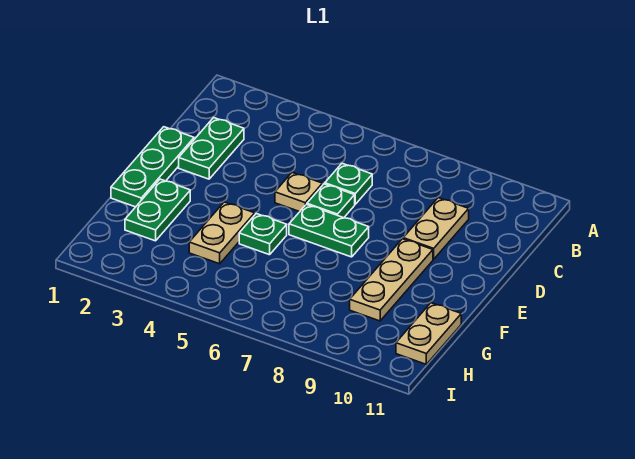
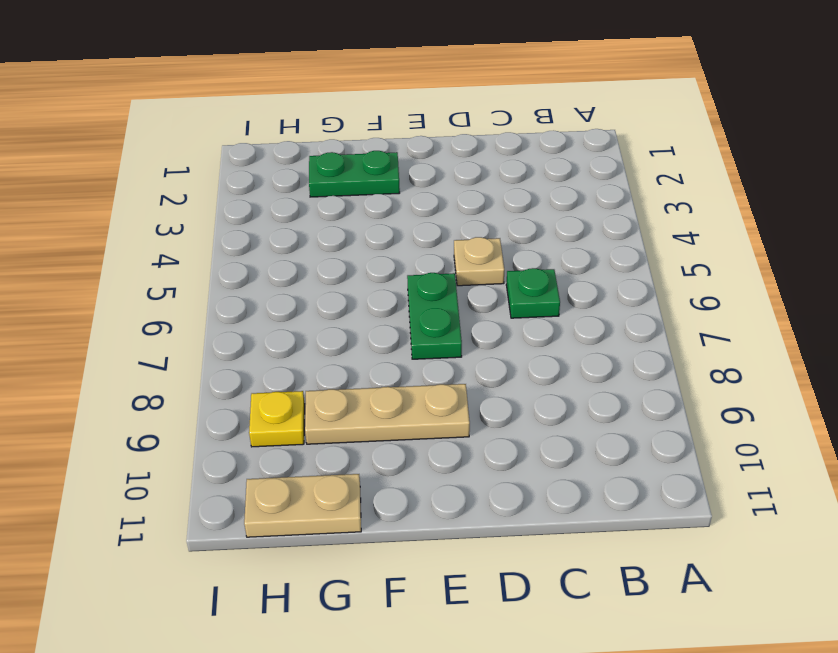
yellow plate H9 level 1 -> none
none -> green plate C2:D2 level 1
none -> tan plate C9:D9 level 1
none -> green plate D1:F1 level 1

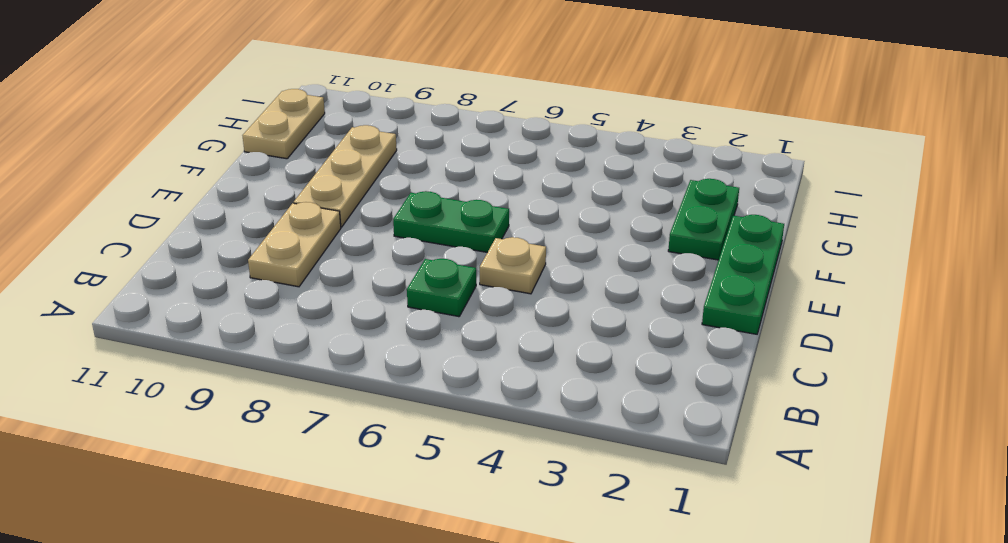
none -> green plate C2:D2 level 1
none -> green plate D6 level 1
none -> tan plate F4:G4 level 1

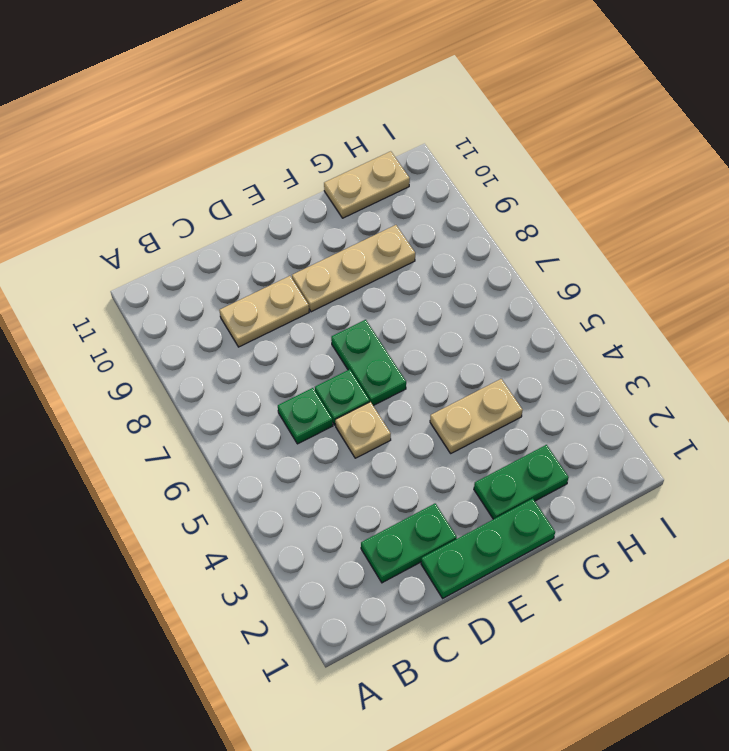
none -> green plate F5 level 1

